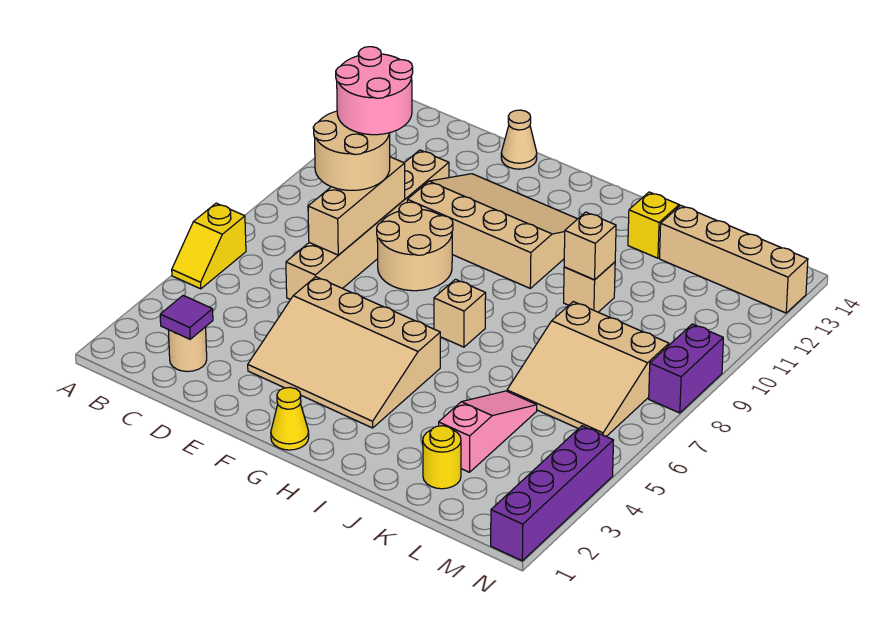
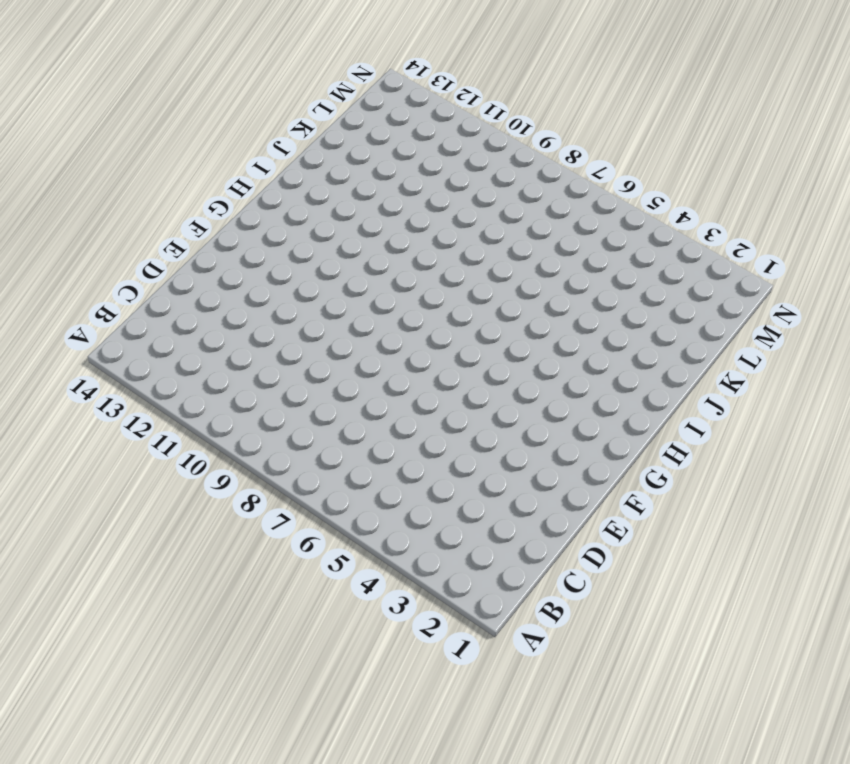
none -> yellow slope A5:A6 level 1 top 6
none -> tan round brick C2 level 1
none -> tan brick D6:D11 level 1

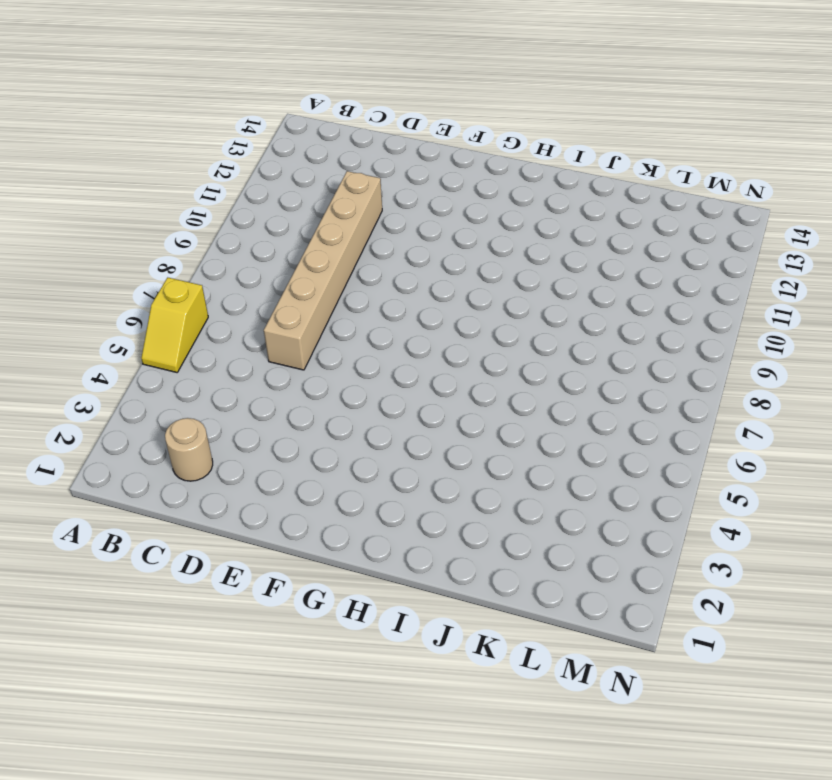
none -> tan slope E3:H5 level 1 top 5
none -> tan round brick E8:F9 level 1
none -> tan slope E10:H12 level 1 top 10

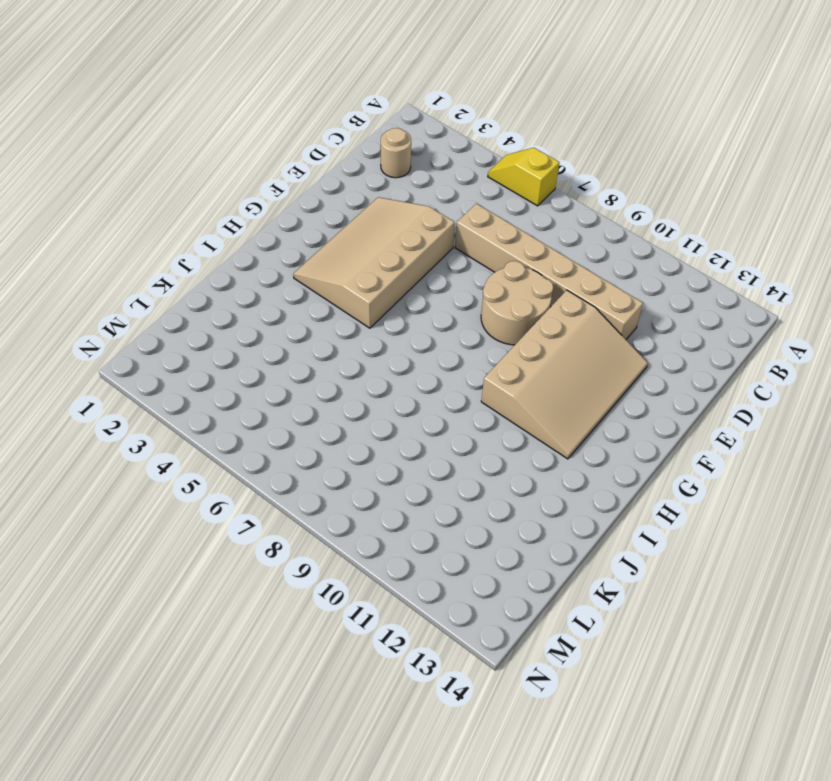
none -> tan cone E14 level 1
none -> yellow cone G1 level 1
none -> tan brick H7 level 1

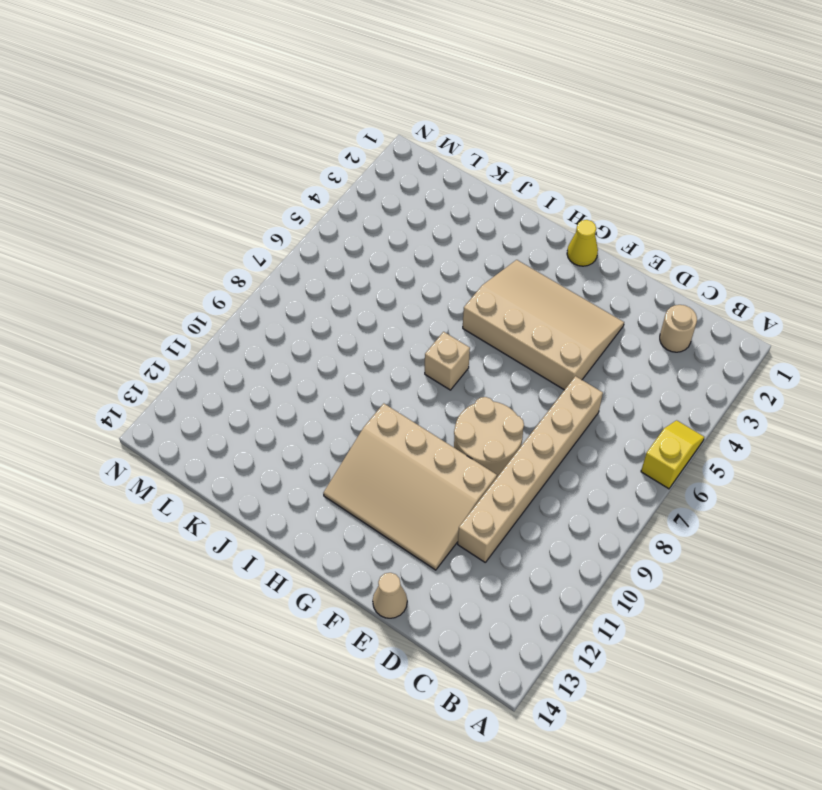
none -> tan brick J10 level 1
none -> yellow brick J13 level 1
none -> yellow round brick K2 level 1

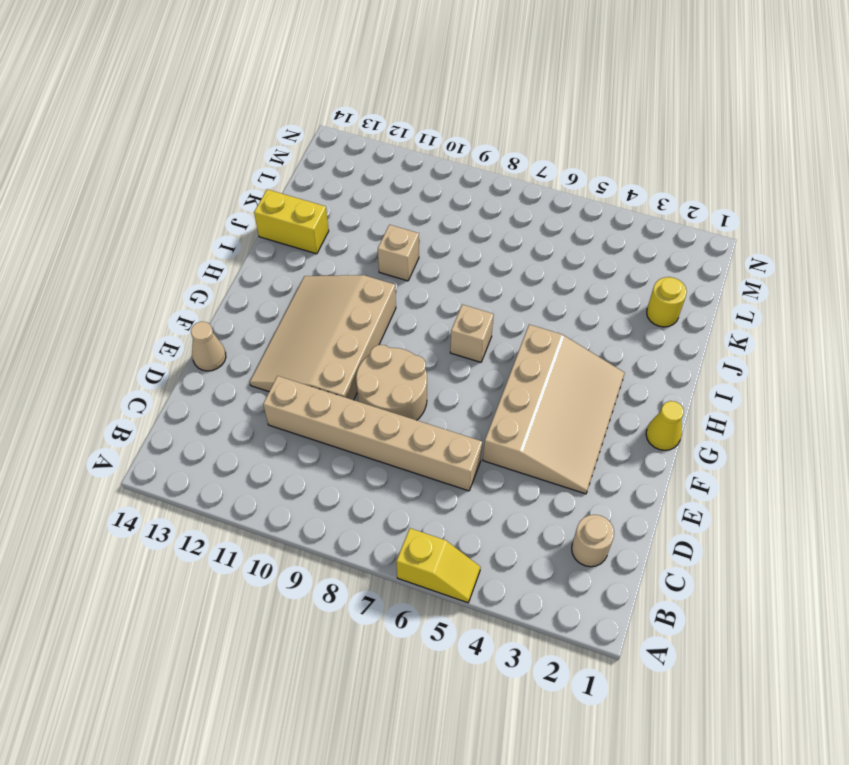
yellow brick J13:J14 level 1 -> yellow brick J13 level 1
none -> pink slope K3:K5 level 1 top 3
none -> tan slope K6:M8 level 1 top 8
none -> tan brick K13:N13 level 1

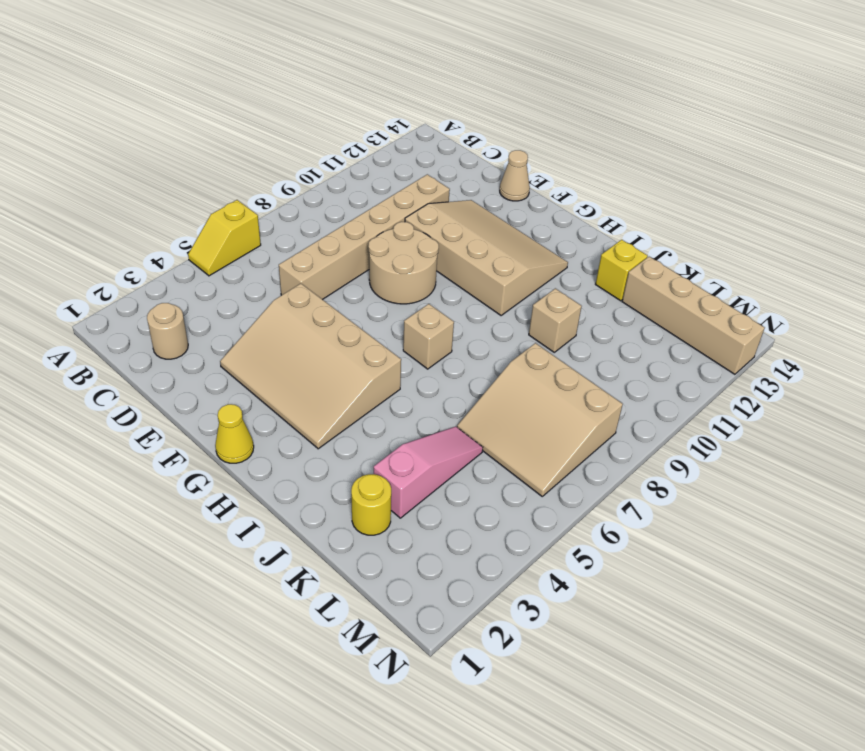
none -> purple brick N1:N4 level 1
none -> purple brick N8:N9 level 1
none -> purple tile C2 level 2

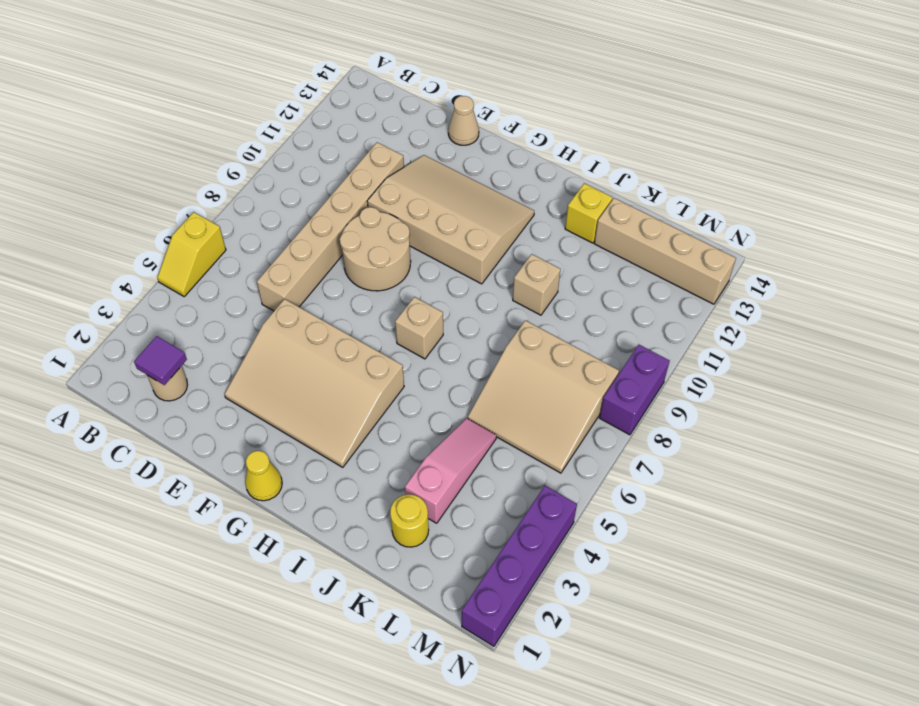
none -> tan brick D7:D9 level 2
none -> tan brick J10 level 2
none -> tan round brick C8:D9 level 3

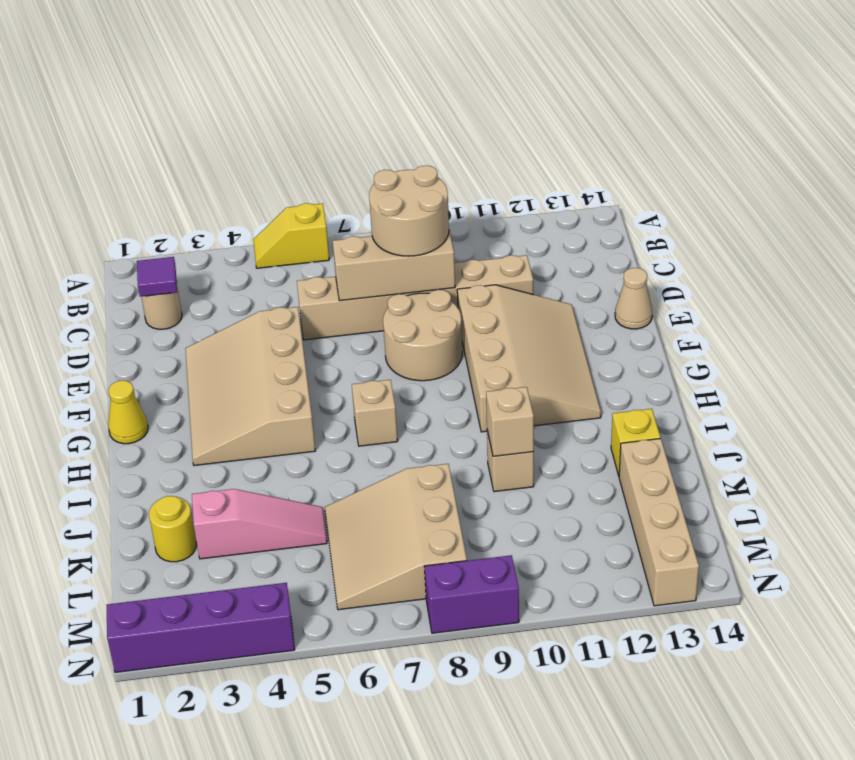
none -> pink round brick C9:D10 level 4

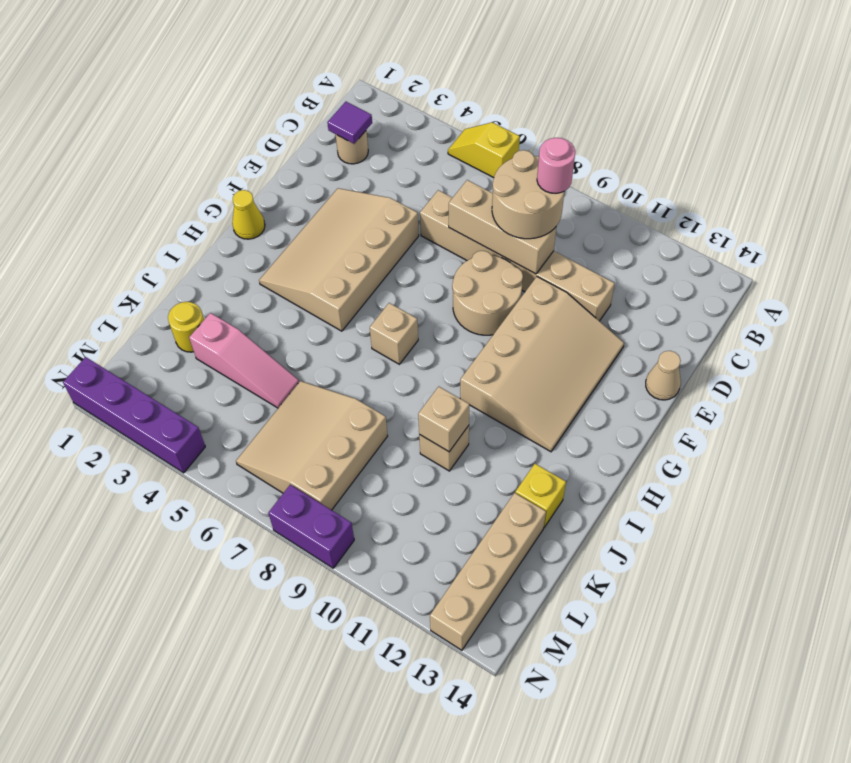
pink round brick C9 level 4 -> pink round brick C9:D10 level 4

